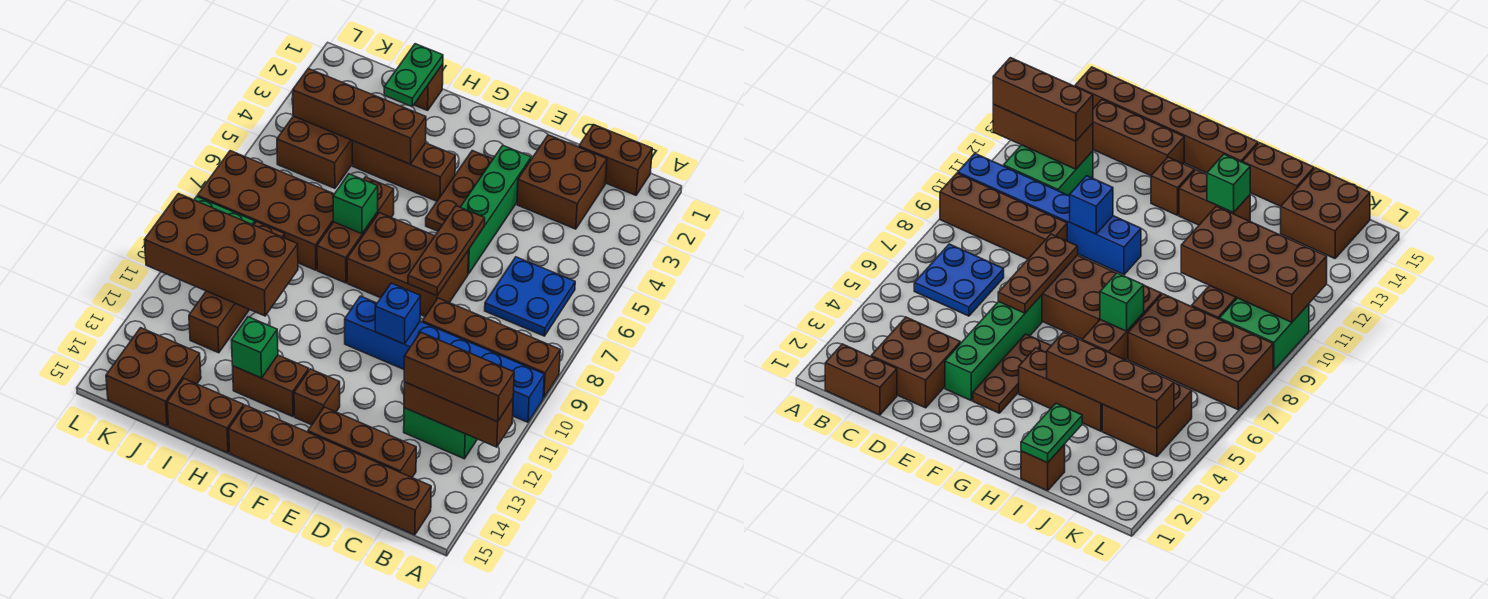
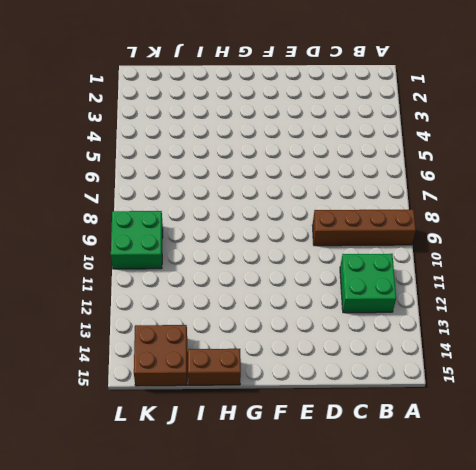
none -> blue brick A10:F10 level 1
none -> brown brick B1:C1 level 1
none -> blue plate B6:C7 level 1
none -> brown brick B15:G15 level 1

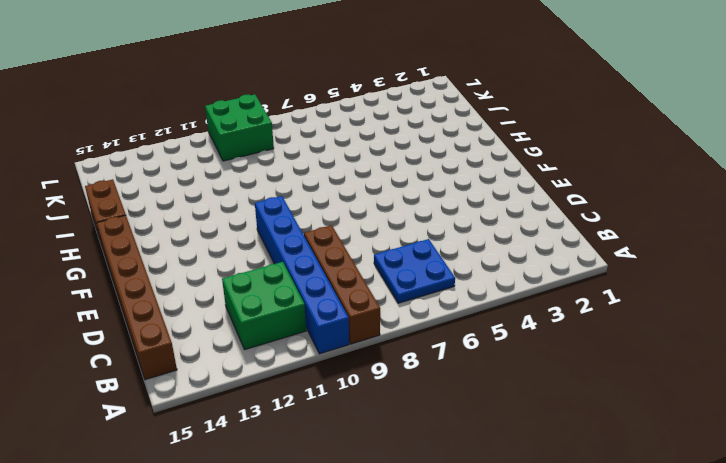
none -> brown brick B1:C1 level 1
none -> brown brick C2:D3 level 1
none -> brown brick C14:E14 level 1
none -> green brick E3:E6 level 1

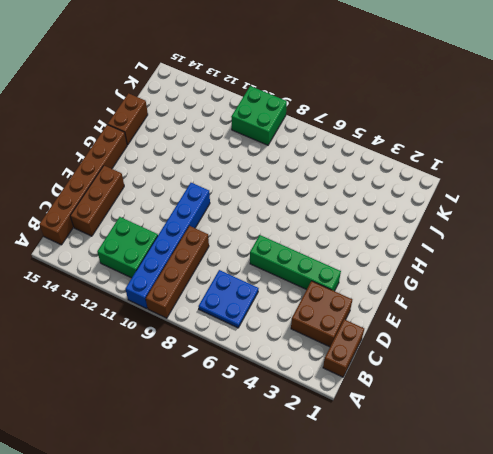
none -> brown brick E7:G8 level 1
none -> brown plate F3:F5 level 1
none -> brown brick F13 level 1
none -> brown brick G4:I4 level 1

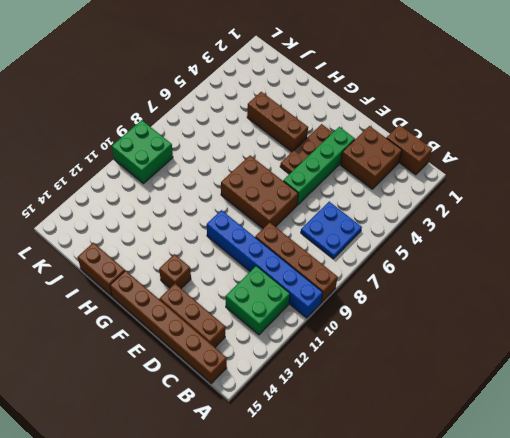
none -> brown brick G13:H13 level 1
none -> brown brick H6:H8 level 1
none -> brown brick I1 level 1
none -> brown brick I7:L8 level 1

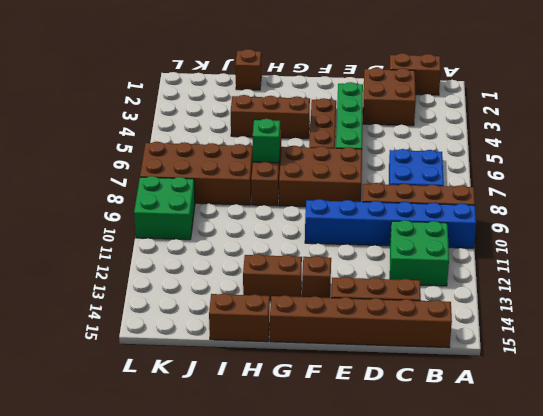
none -> brown brick J4:K5 level 1
none -> brown brick J9:J12 level 1
none -> brown brick J14:K15 level 1
none -> brown brick A12:C12 level 2

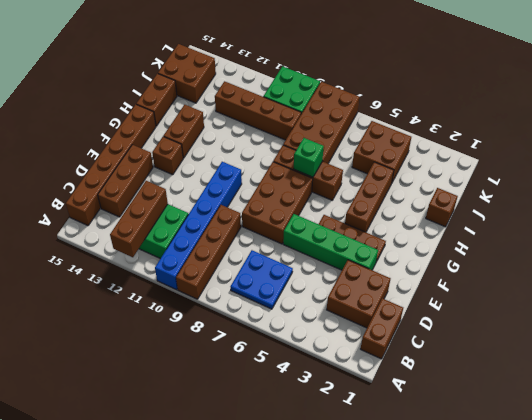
none -> brown plate E6:E8 level 2
none -> blue brick E10 level 2
none -> brown brick H4:K4 level 2
none -> green brick H13 level 2

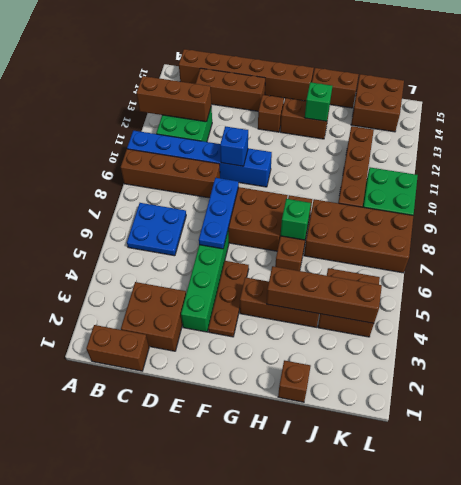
blue plate E6:E8 level 2 -> brown plate E6:E8 level 2
none -> green plate I1:I2 level 2
none -> brown brick I10:L11 level 2
none -> brown brick A12:C12 level 3

